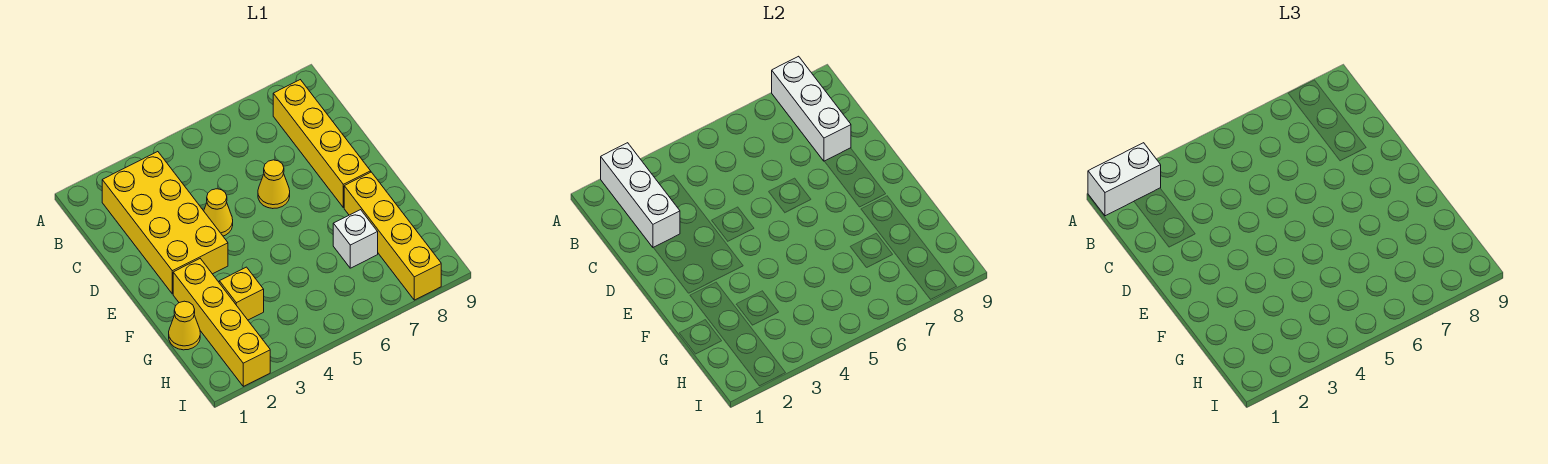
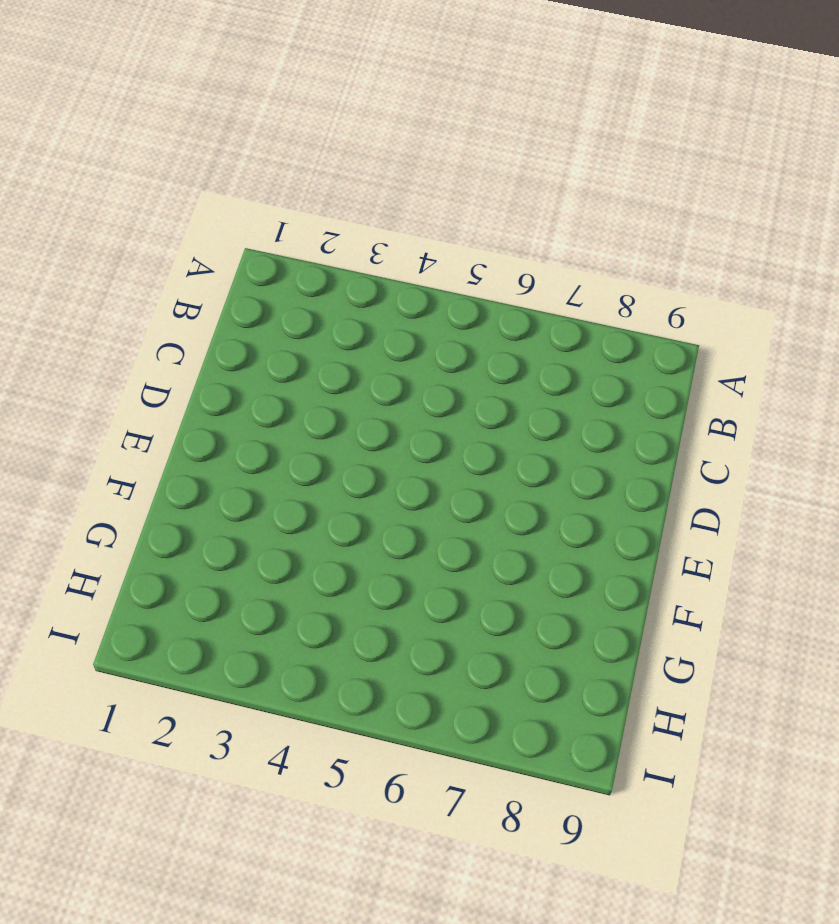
none -> yellow brick B2:E3 level 1
none -> yellow brick B8:E8 level 1
none -> yellow cone D4 level 1

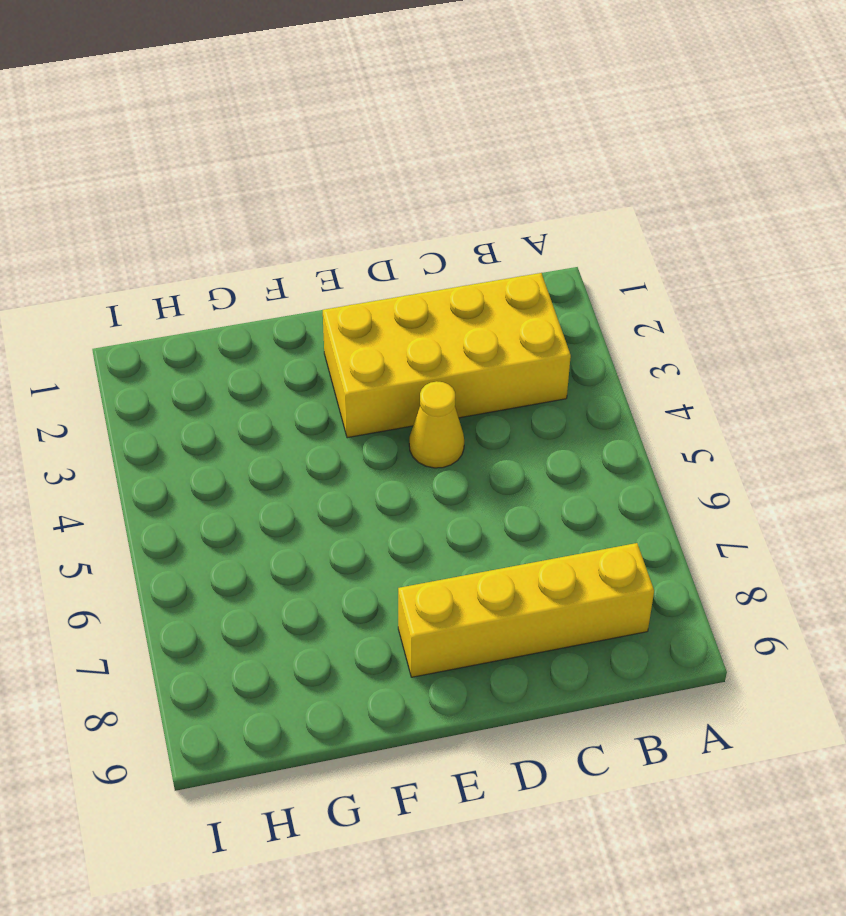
none -> yellow cone D6 level 1
none -> yellow brick F2:I2 level 1
none -> yellow brick F8:I8 level 1

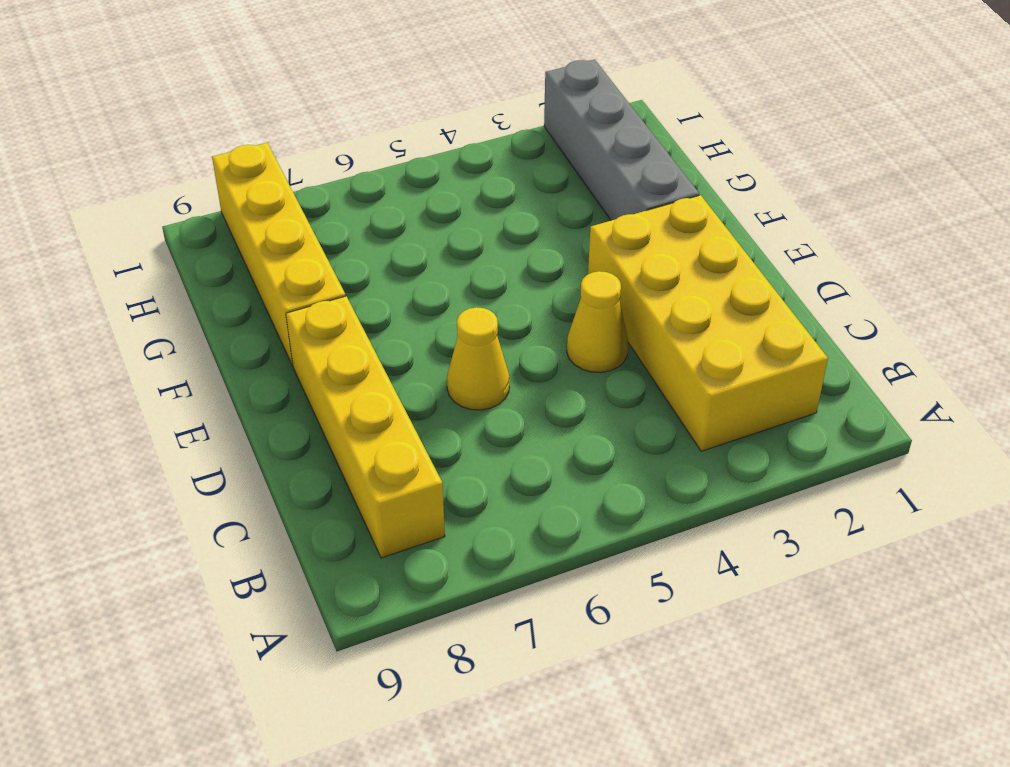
grey brick F2:I2 level 1 -> yellow brick F2:I2 level 1
none -> yellow cone G1 level 1
none -> yellow brick G3 level 1
none -> white brick G7 level 1

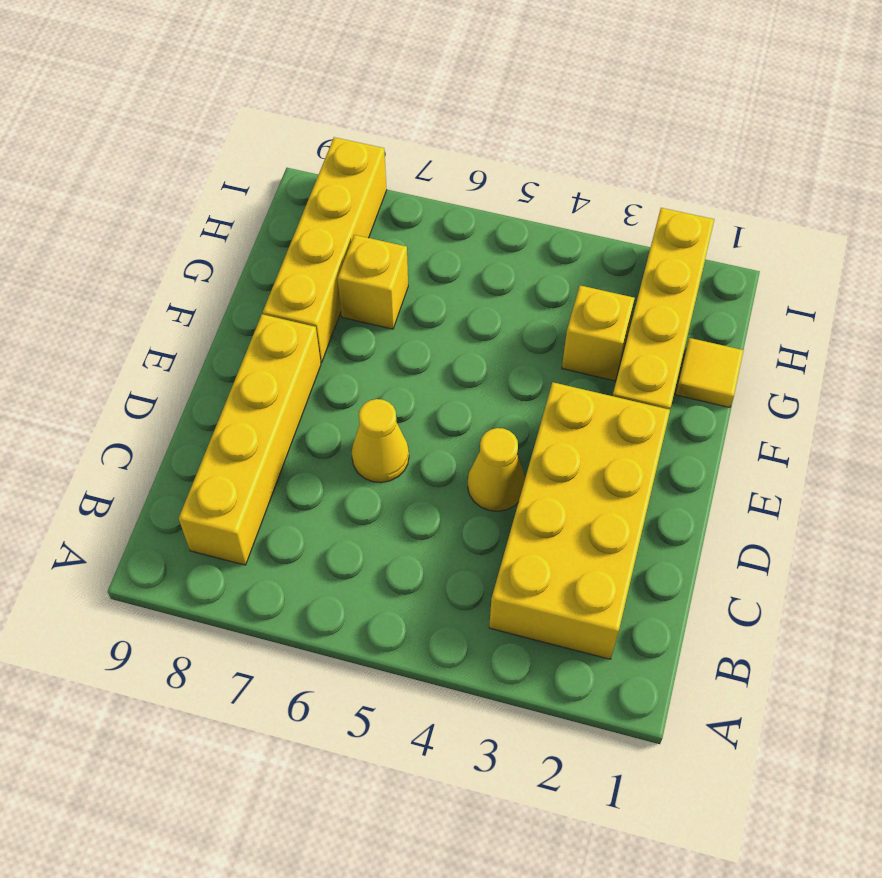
yellow tile G1 level 1 -> yellow cone G1 level 1
yellow brick G7 level 1 -> white brick G7 level 1
none -> white brick A2:C2 level 2
none -> white brick A8:C8 level 2
none -> white brick A1:A2 level 3

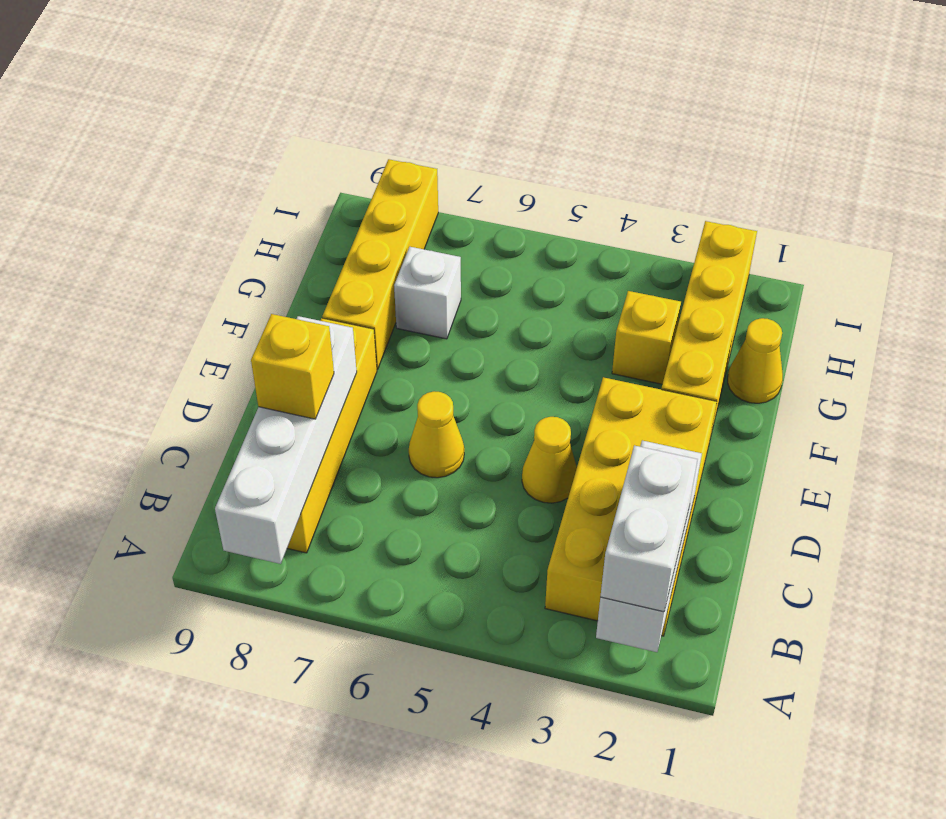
white brick A2:B2 level 3 -> white brick A1:A2 level 3
white brick A8:D8 level 2 -> white brick A8:C8 level 2
yellow brick C8 level 3 -> none

